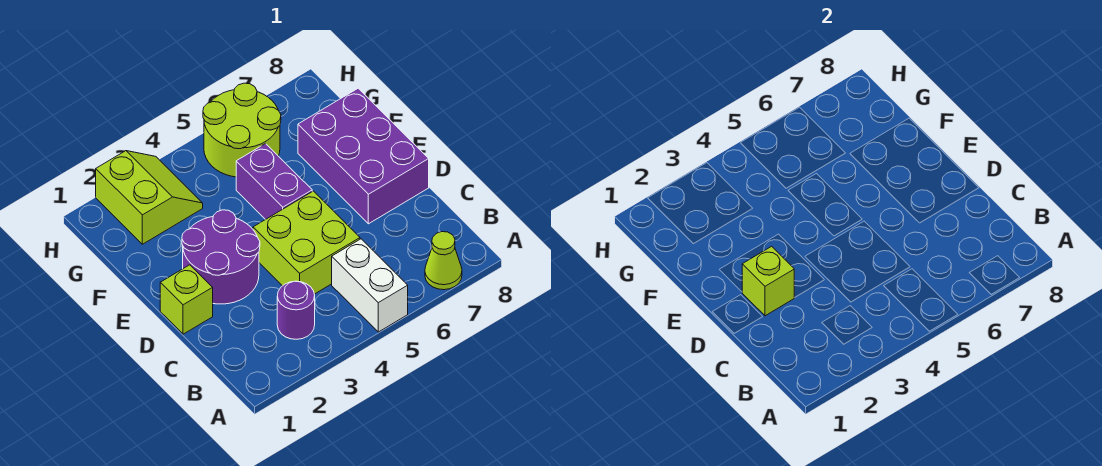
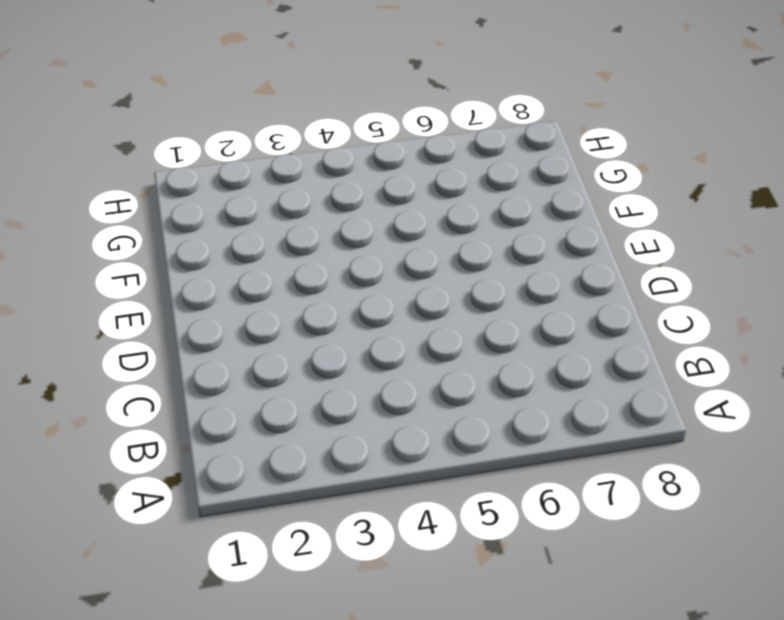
none -> white brick A5:B5 level 1
none -> lime cone A7 level 1

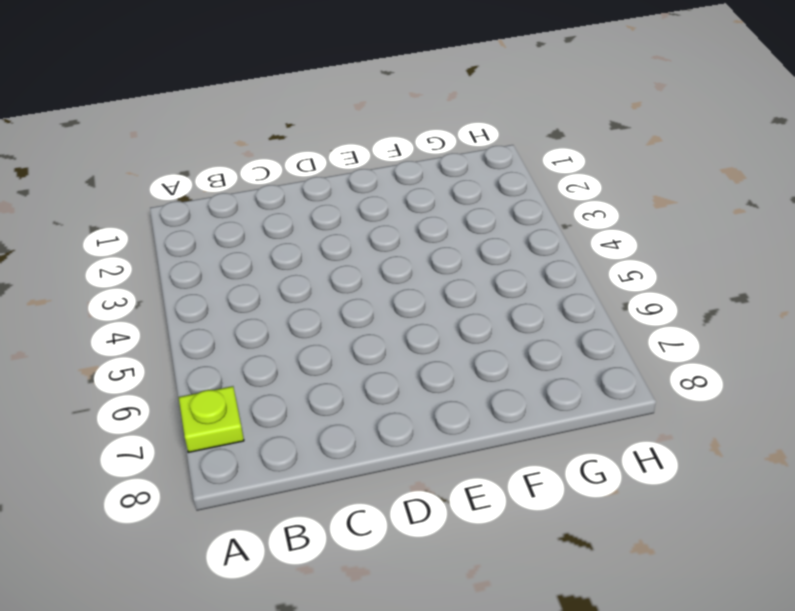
lime plate A7 level 1 -> lime cone A7 level 1
none -> white brick A5:B5 level 1
none -> purple round brick B3 level 1

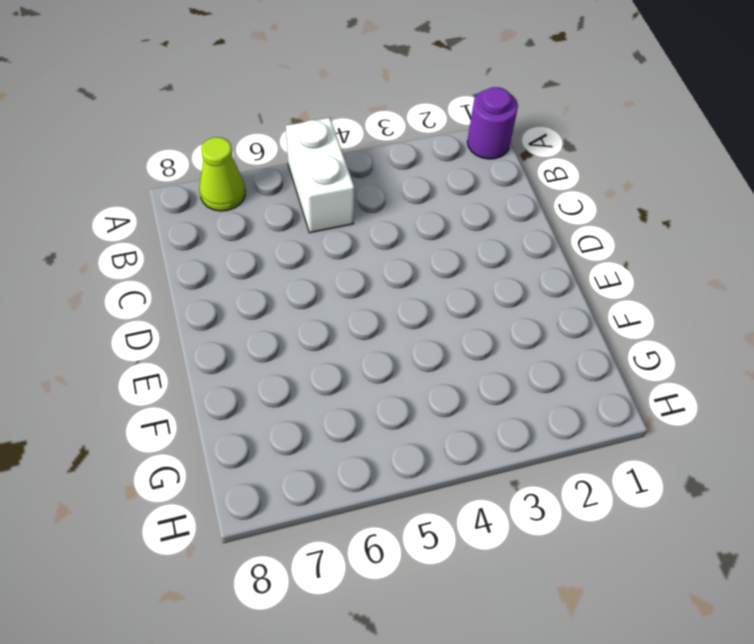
purple round brick A1 level 1 -> purple round brick B3 level 1
none -> lime brick C4:D5 level 1
none -> lime brick D1 level 1

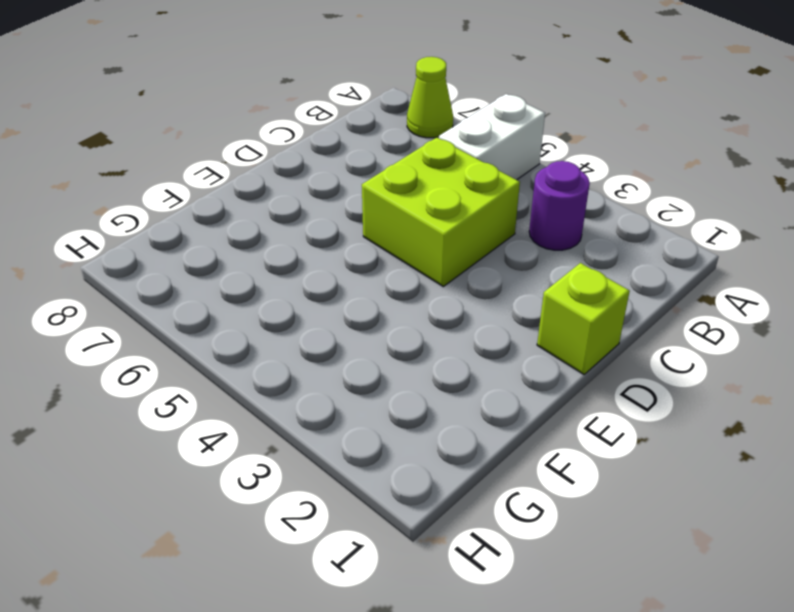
none -> purple round brick D2:E3 level 1
none -> purple brick D7:F8 level 1

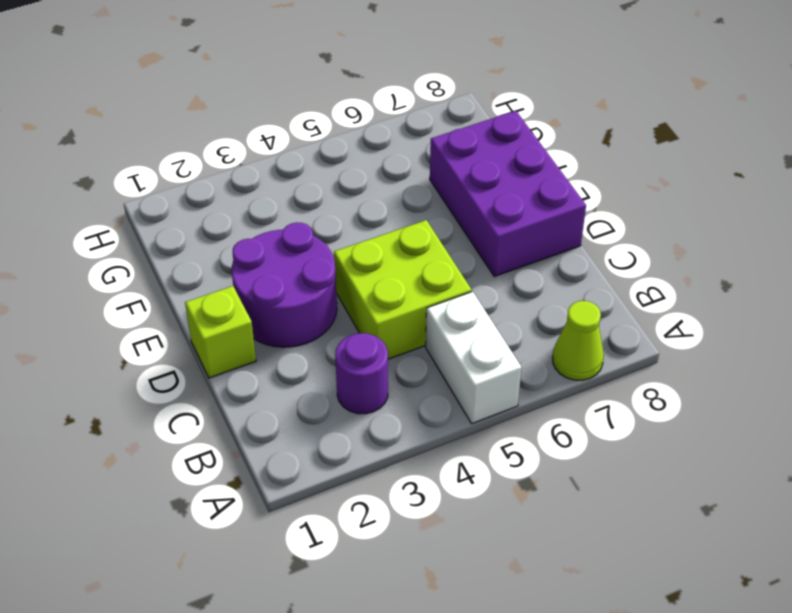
none -> purple brick E5:F5 level 1
none -> lime slope G2:H3 level 1 top 2

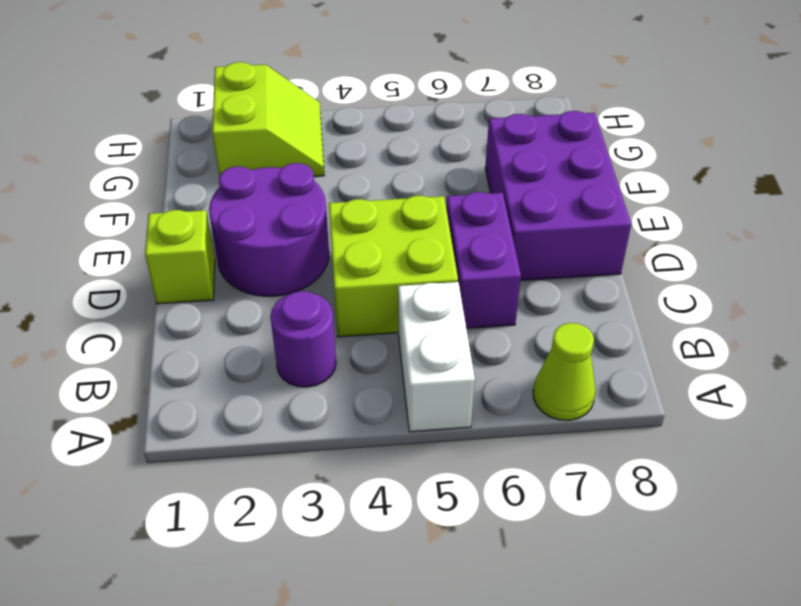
purple brick C6:D6 level 1 -> purple brick E5:F5 level 1
none -> lime round brick G5:H6 level 1
none -> lime brick D2 level 2

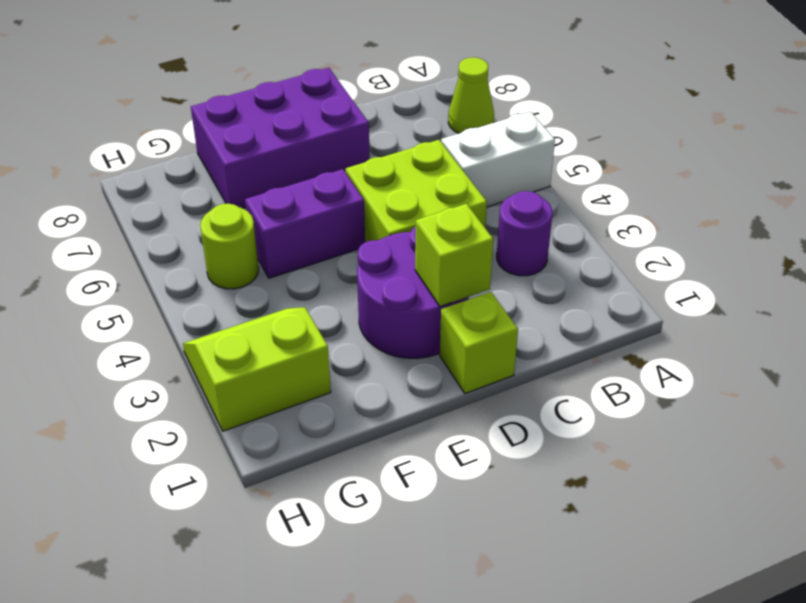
lime round brick G5 level 1 -> lime round brick G5:H6 level 1

